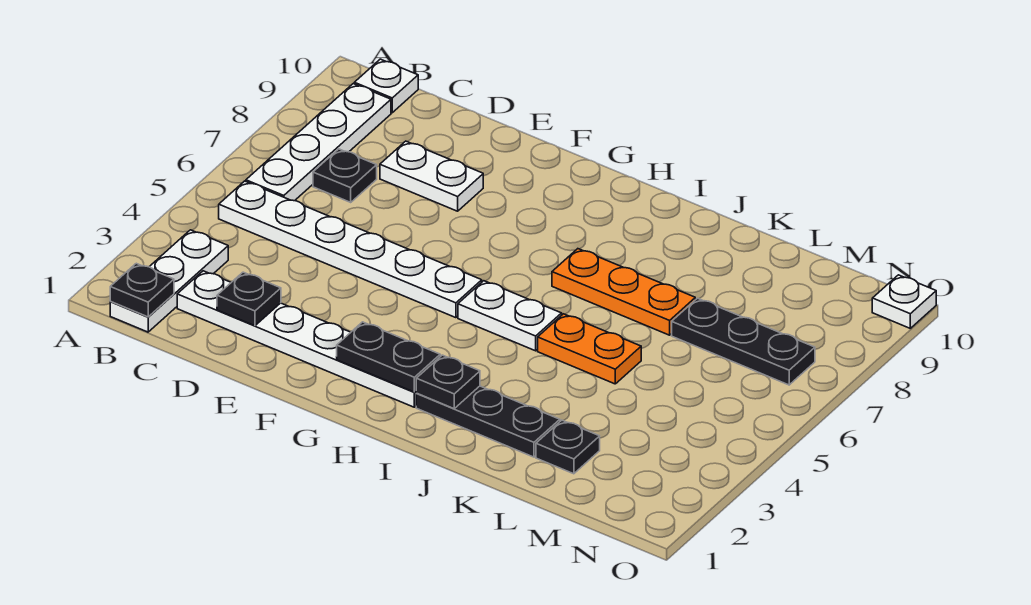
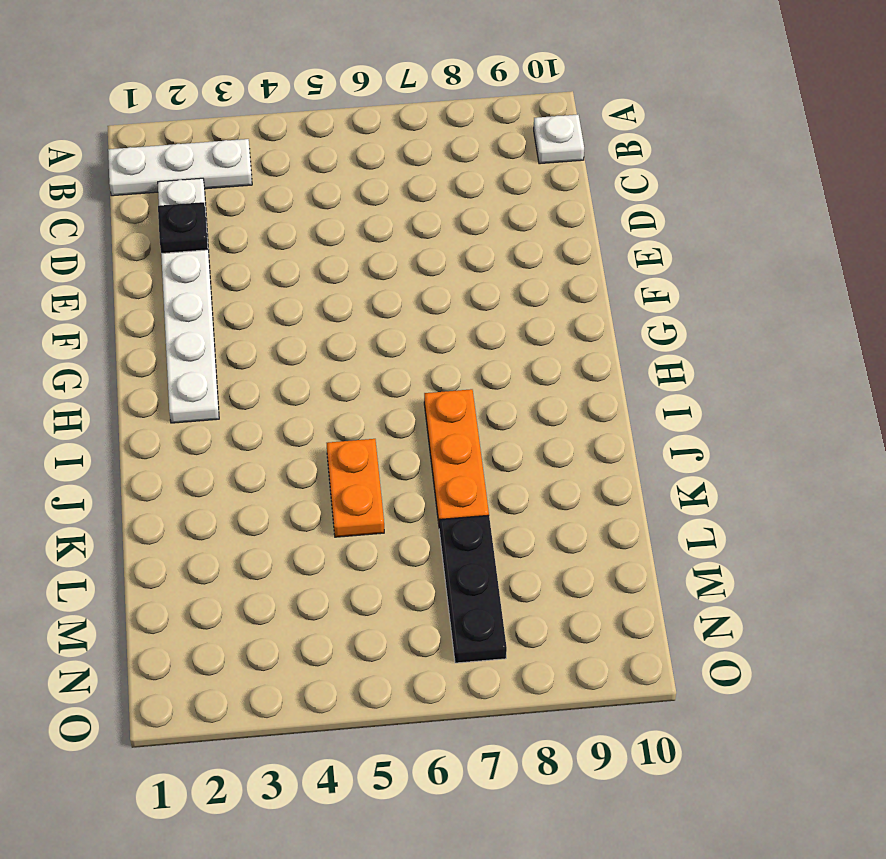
none -> white plate B5:G5 level 1
none -> white plate B6:B9 level 1
none -> black plate C7 level 1

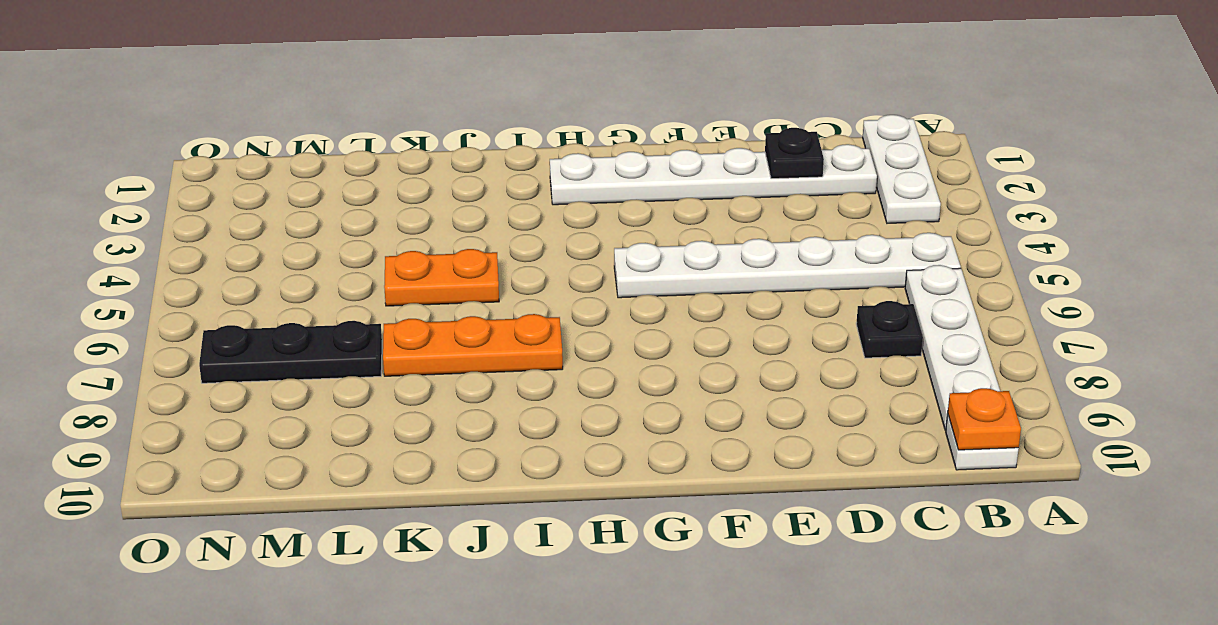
orange plate B10 level 2 -> none
none -> white plate D8:E8 level 1
none -> white plate H5:I5 level 1
none -> black plate I2:K2 level 1

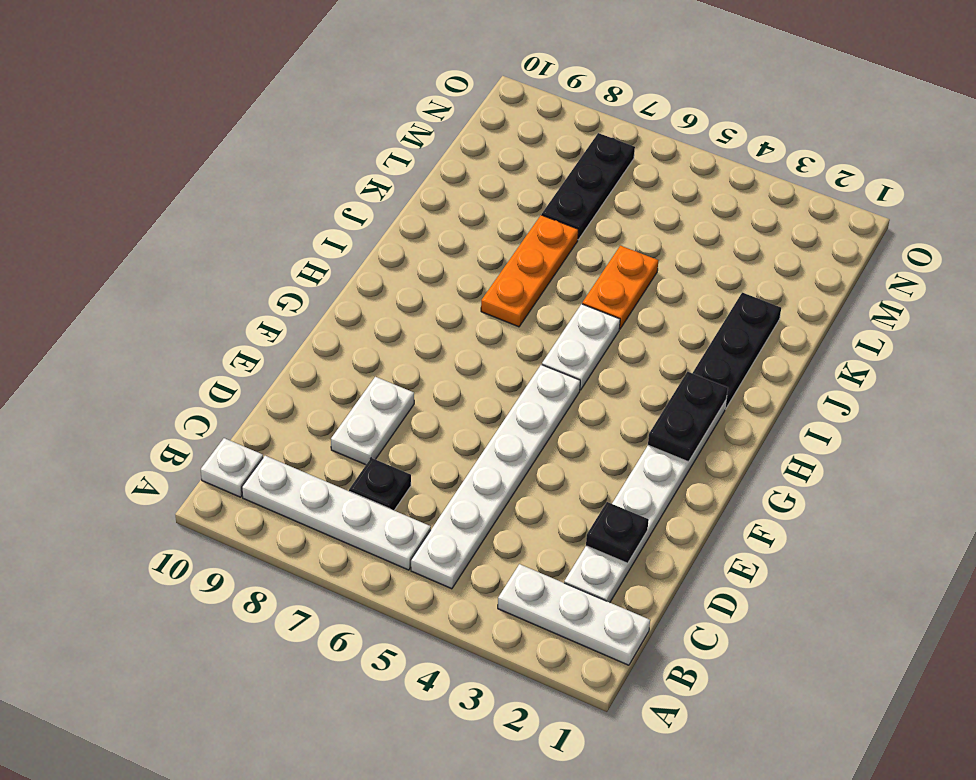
none -> black plate L2 level 1
none -> white plate O10 level 1
none -> black plate B1 level 2

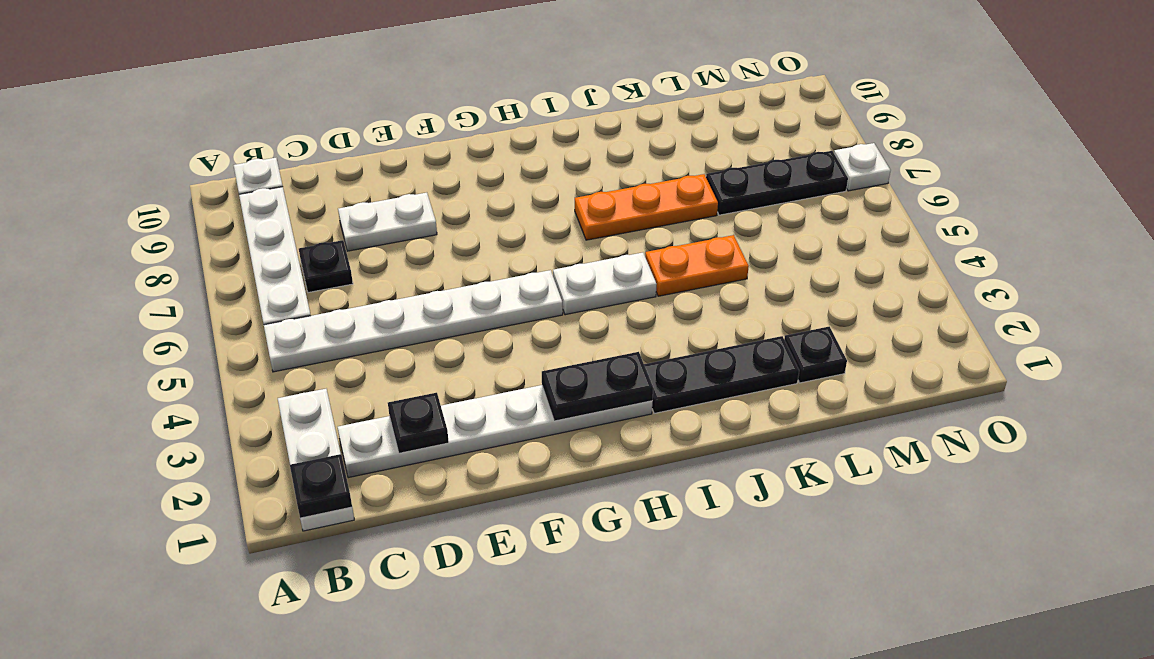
white plate O7 level 1 -> white plate O10 level 1
none -> black plate I2 level 2

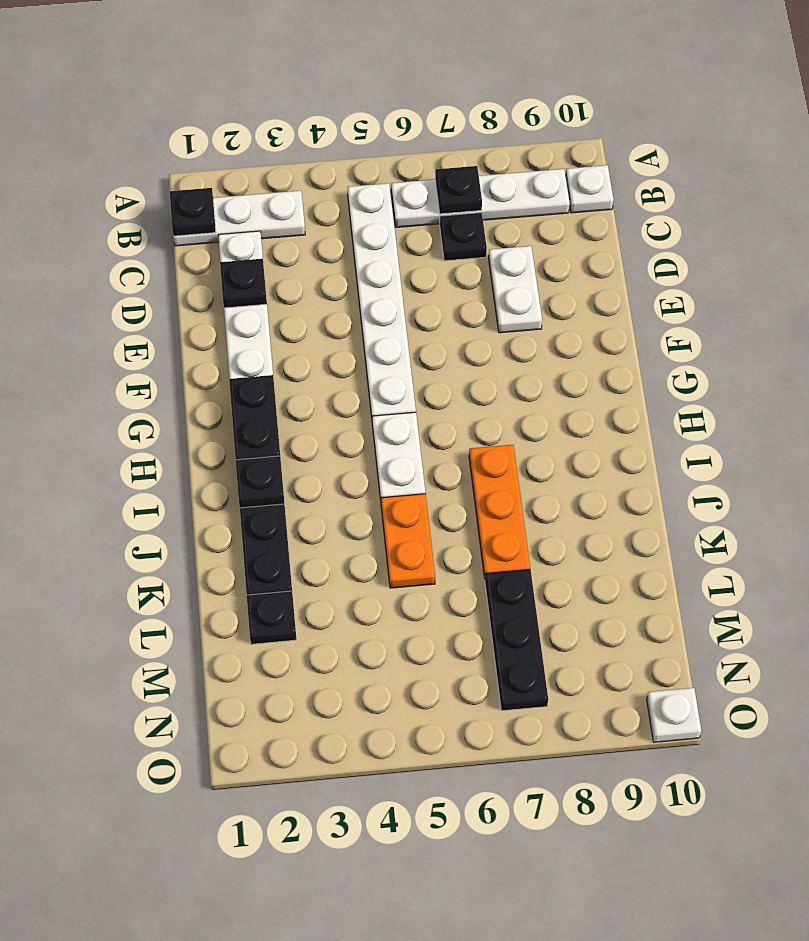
black plate B7 level 2 -> none

